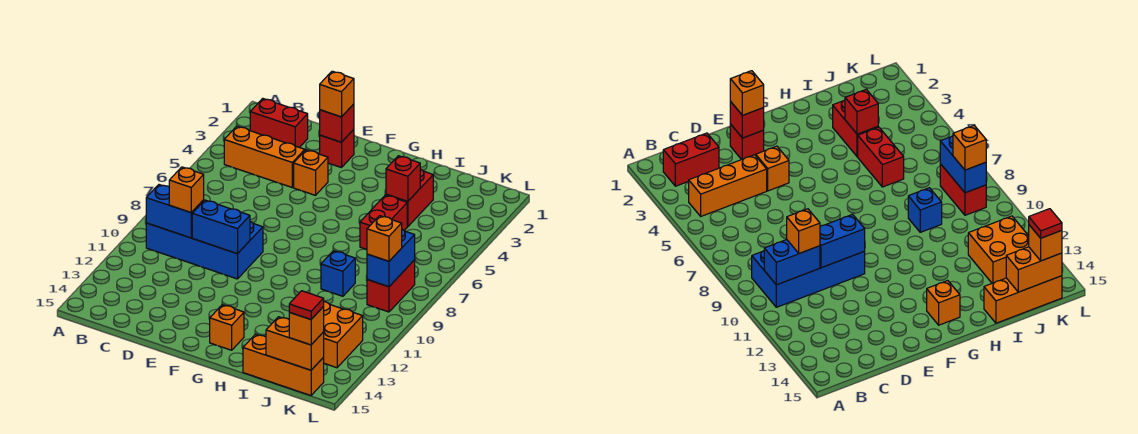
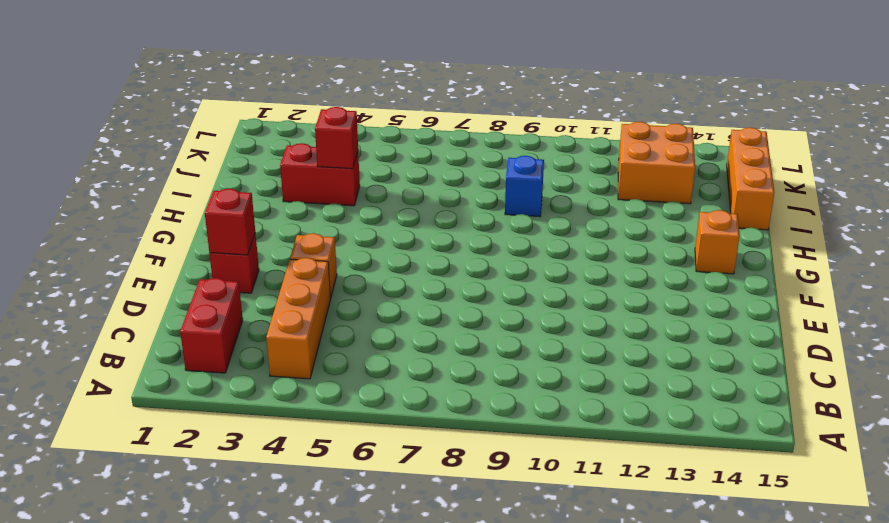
none -> blue brick B9:E10 level 1
none -> red brick I5:I6 level 1
none -> red brick K8:K9 level 1

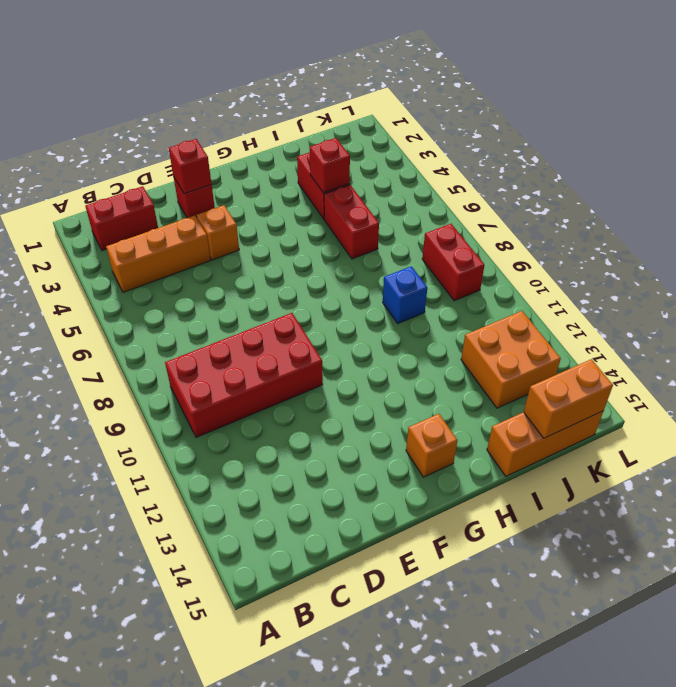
red brick B9:E10 level 1 -> blue brick B9:E10 level 1
none -> blue brick B10:C10 level 2
none -> blue brick D10:E10 level 2
none -> blue brick K8:K9 level 2

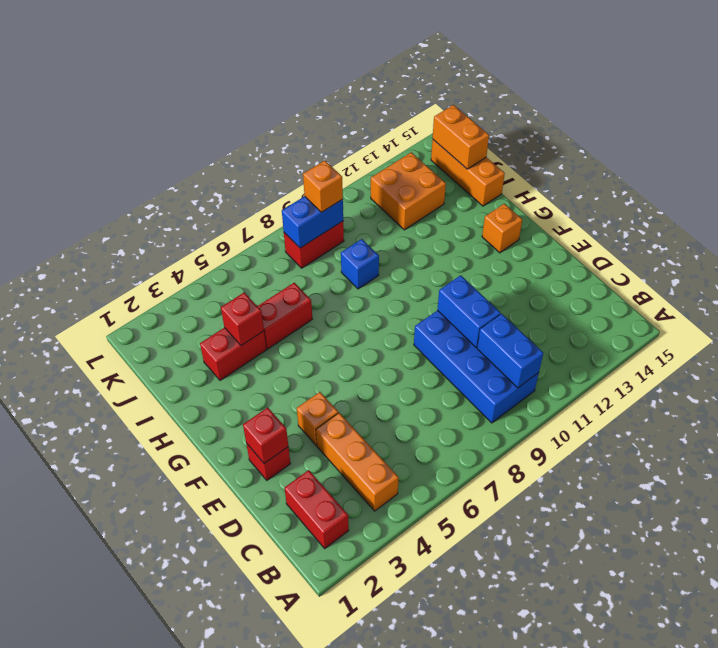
none -> orange brick C10 level 3
none -> orange brick E2 level 3
none -> orange brick K15 level 3

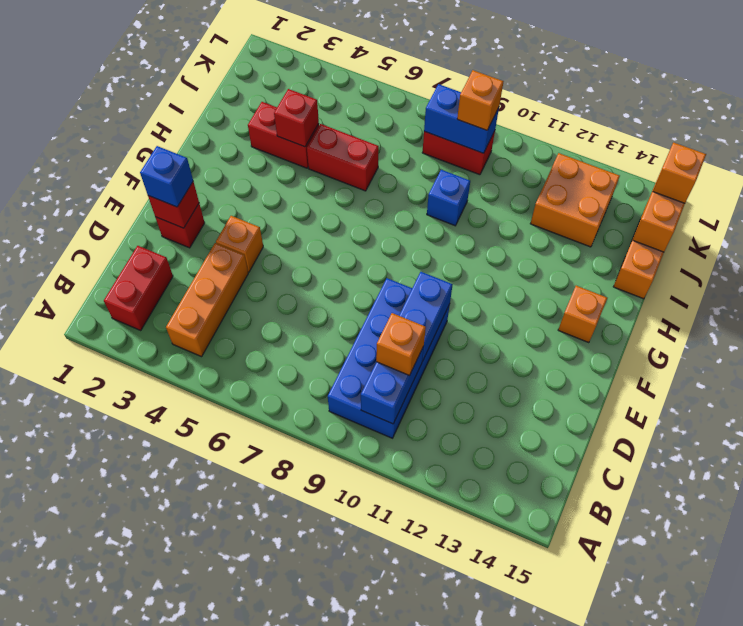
blue brick E2 level 3 -> orange brick E2 level 3
none -> red tile K15 level 4

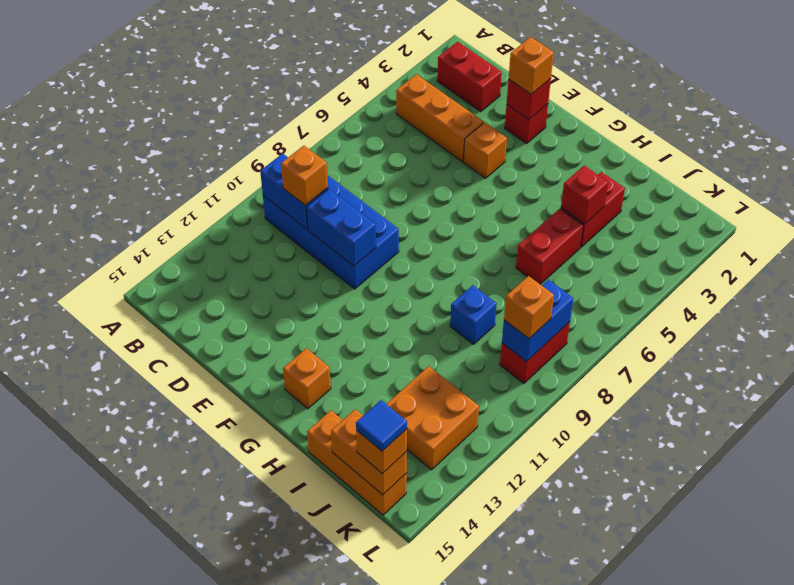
blue tile K15 level 4 -> red tile K15 level 4

